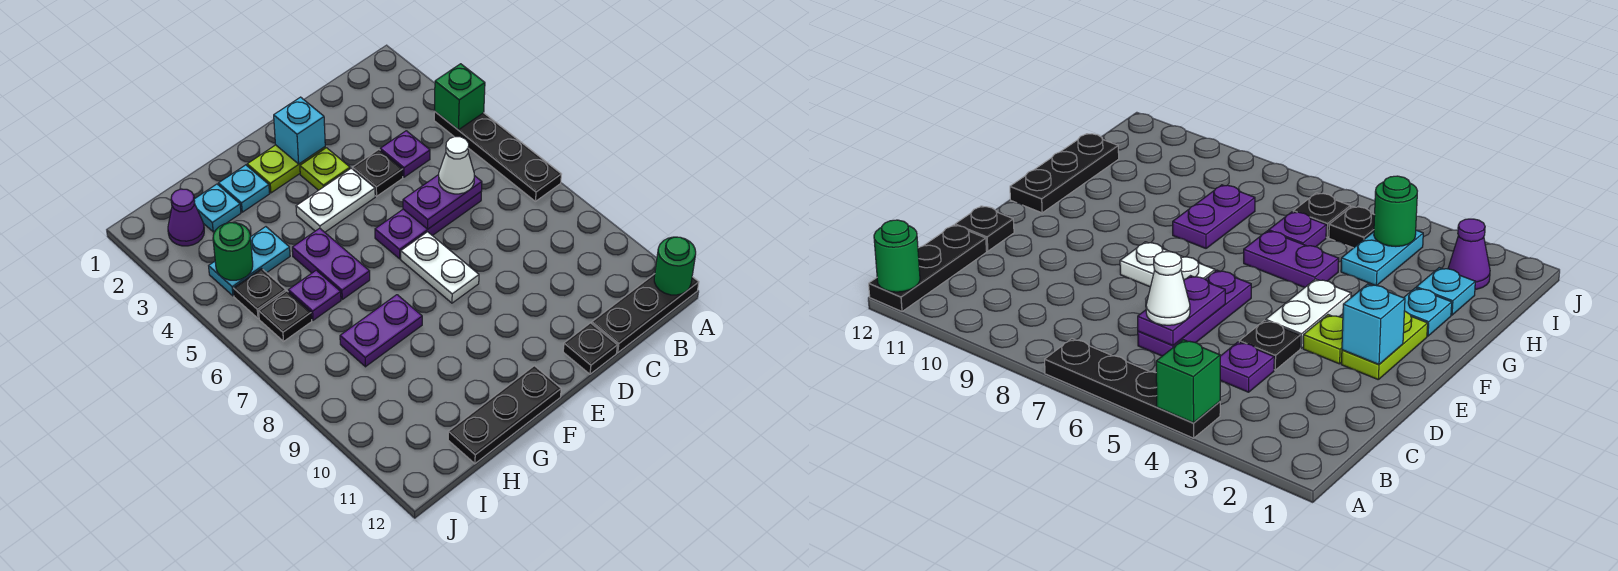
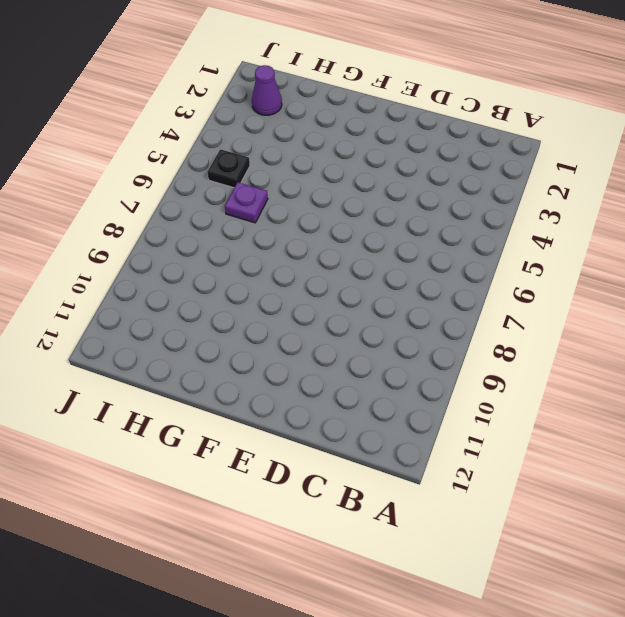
none -> black plate A4:A7 level 1
none -> black plate A12:C12 level 1
none -> purple plate C4 level 1

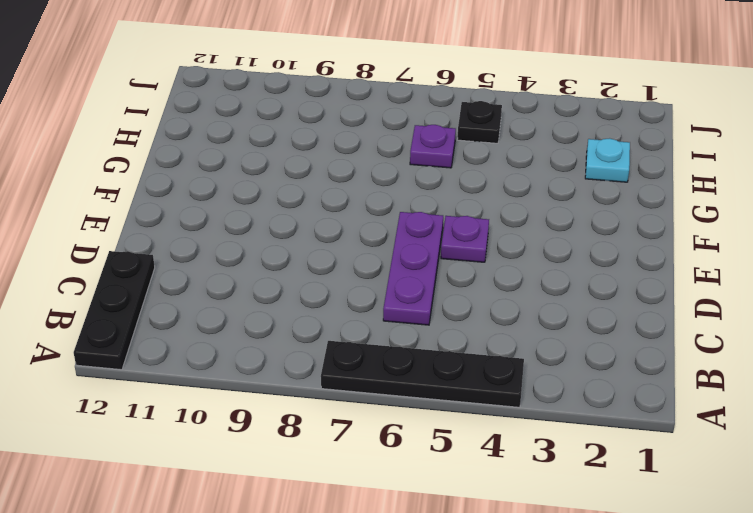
purple plate E5 level 1 -> purple plate C4 level 1
none -> black plate D4 level 1
none -> black plate D12 level 1
none -> lime plate E2:F2 level 1

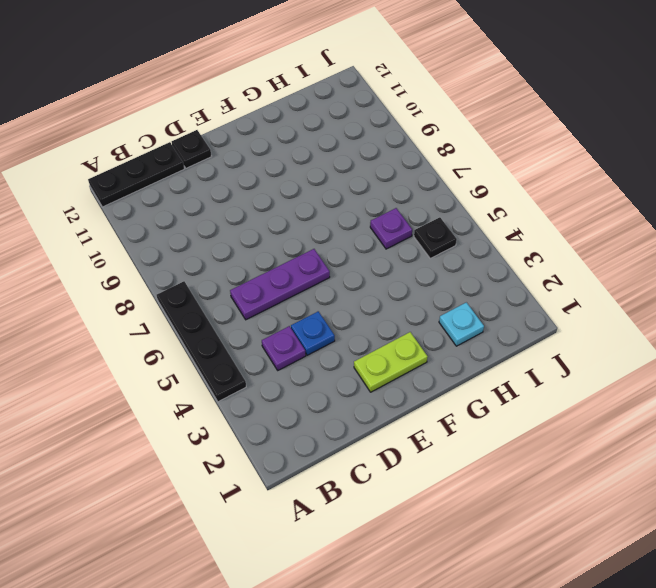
blue plate D4 level 1 -> black plate D4 level 1
none -> lime plate E3 level 1
none -> white plate E4:F4 level 1
none -> white plate E7:E8 level 1

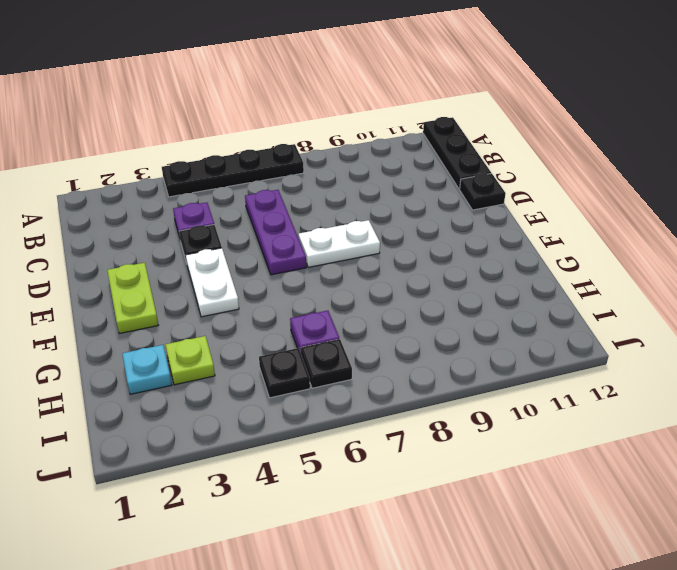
lime plate H3 level 1 -> lime plate E3 level 1
none -> black plate F12:H12 level 1
none -> cyan plate G2 level 1
none -> purple plate G5:G6 level 1

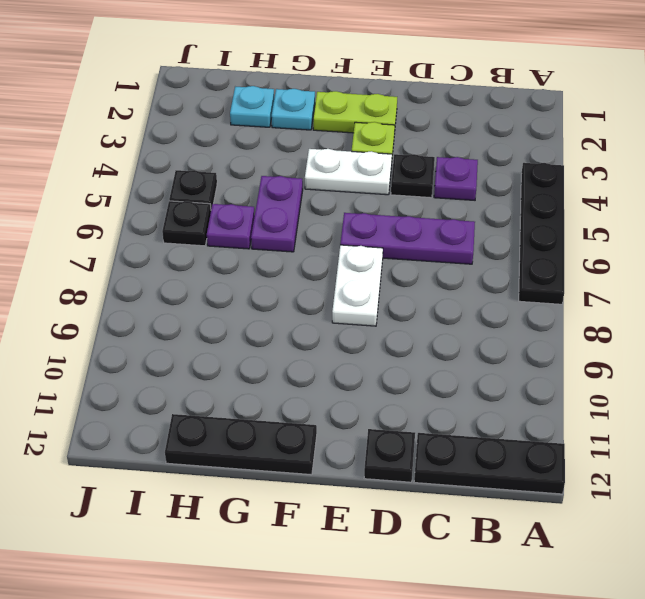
none -> purple plate G8:H8 level 1
none -> cyan plate H4:I4 level 1
none -> purple cone I2 level 1

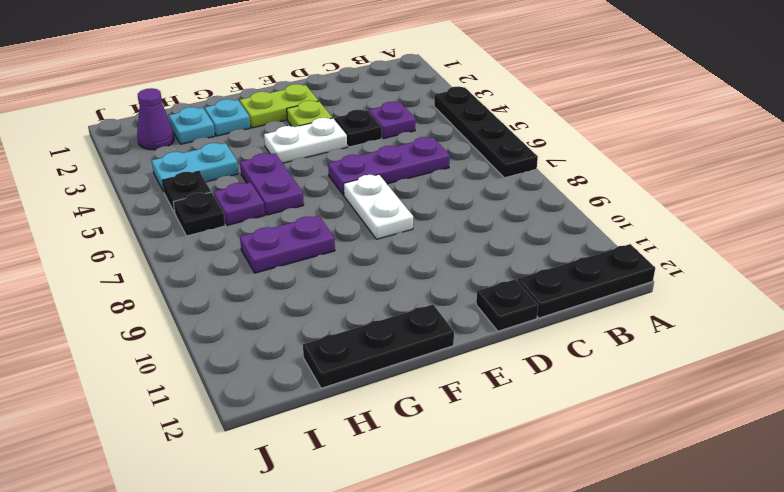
none -> green brick A4 level 2
none -> green round brick A12 level 2
none -> purple plate C6:D6 level 2

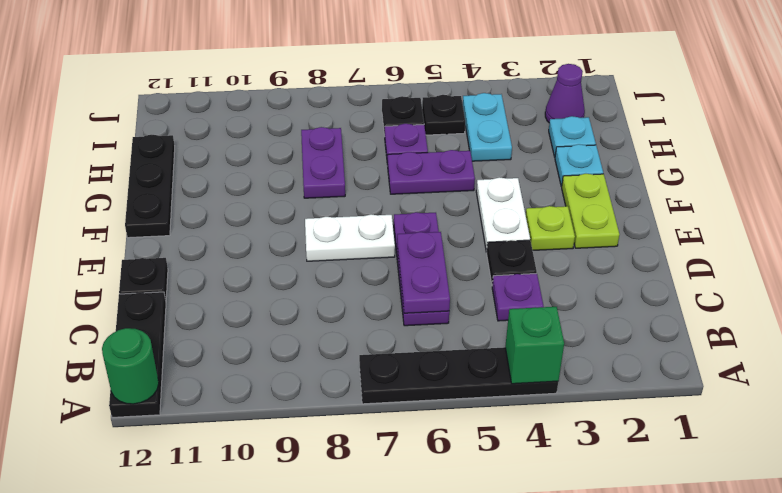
none -> cyan brick E2 level 2
none -> green round brick I4 level 2
none -> white cone C6 level 3

